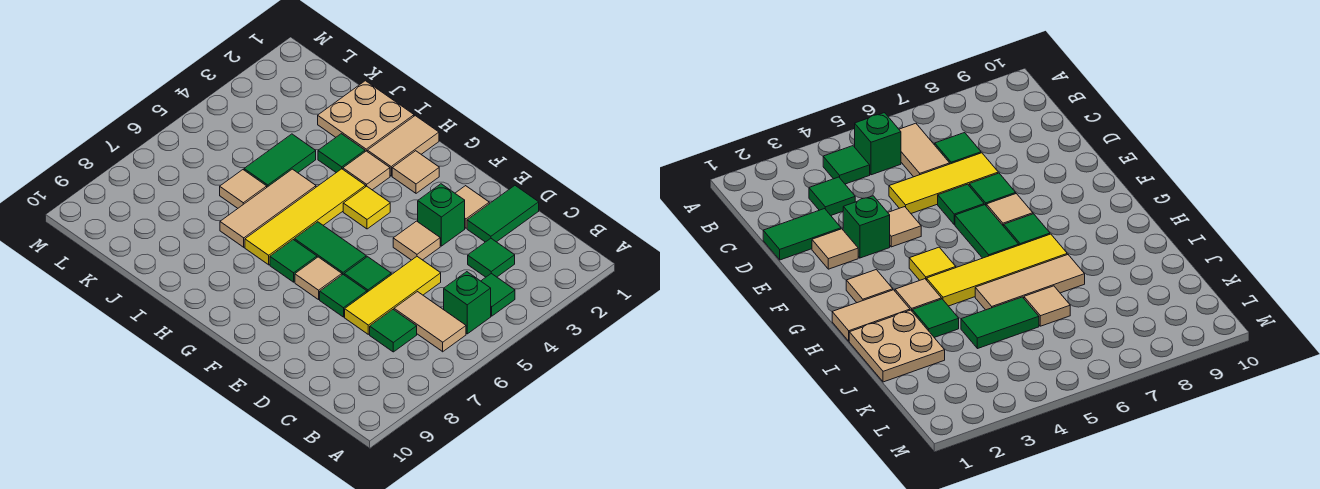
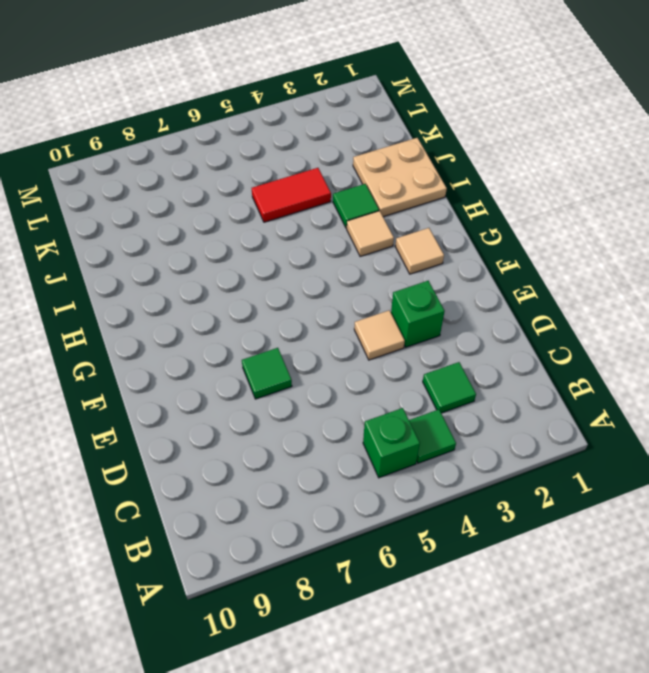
red tile J4:J5 level 1 -> green tile J4:J5 level 1
none -> tan tile B6:C6 level 1
none -> green tile C7 level 1
none -> green tile D1:D2 level 1

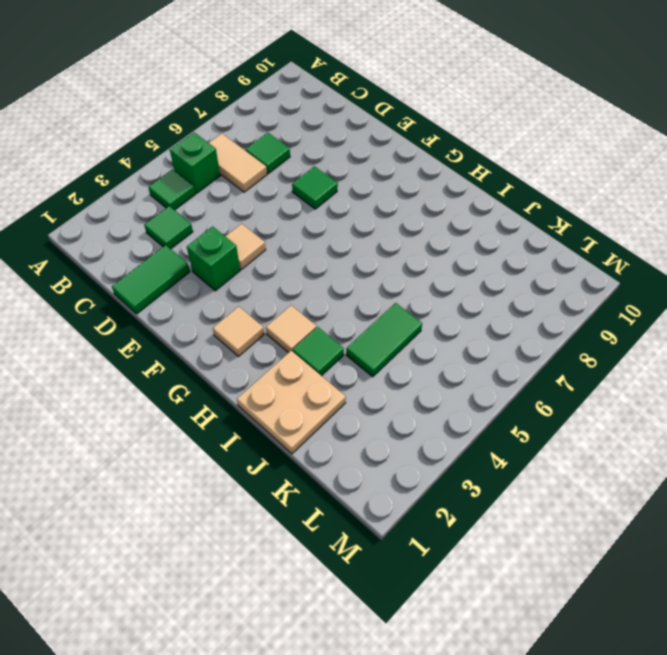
none -> yellow tile D5:D7 level 1
none -> tan tile E2 level 1
none -> green tile E6 level 1

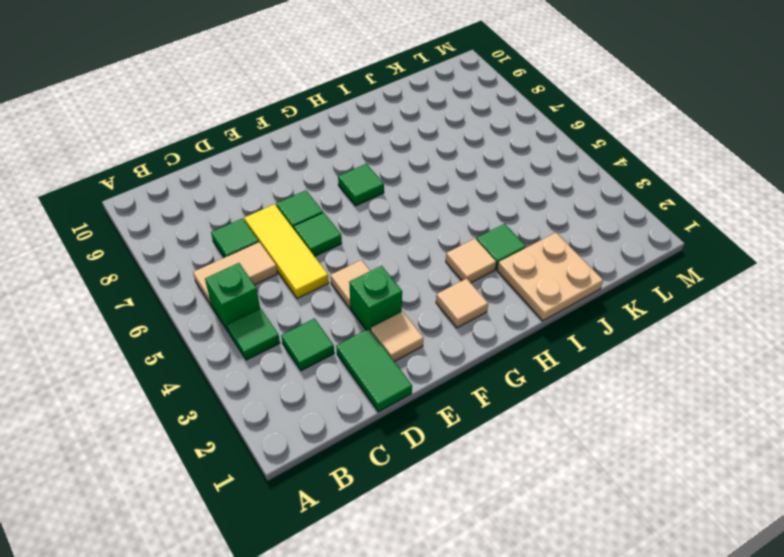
none -> green tile F6:G6 level 1
none -> tan tile F7 level 1
none -> yellow tile G4 level 1

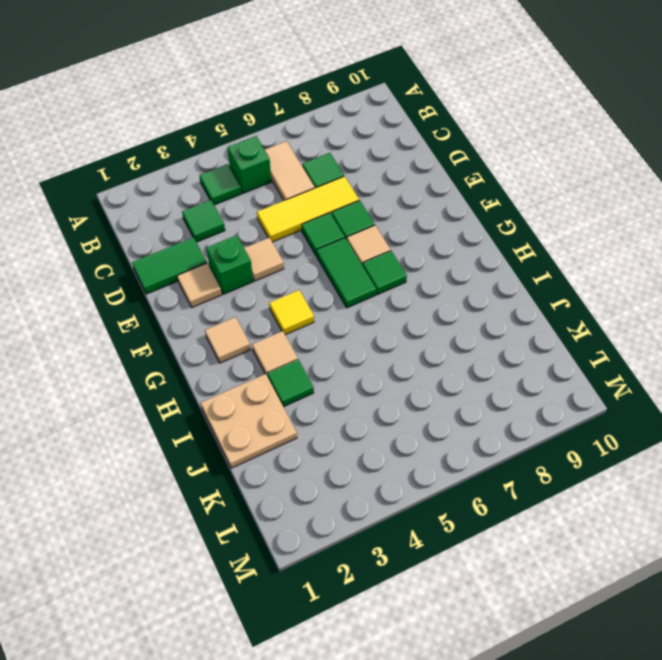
none -> tan tile H1:H2 level 1
none -> yellow tile H4:H7 level 1
none -> tan tile I5:I7 level 1

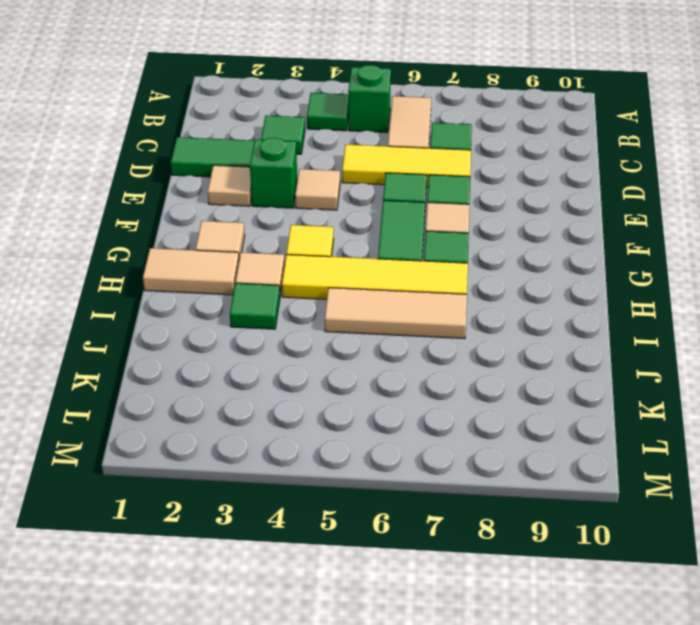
none -> tan plate I1:J2 level 1
none -> green tile J4:J5 level 1
none -> tan tile J6 level 1

